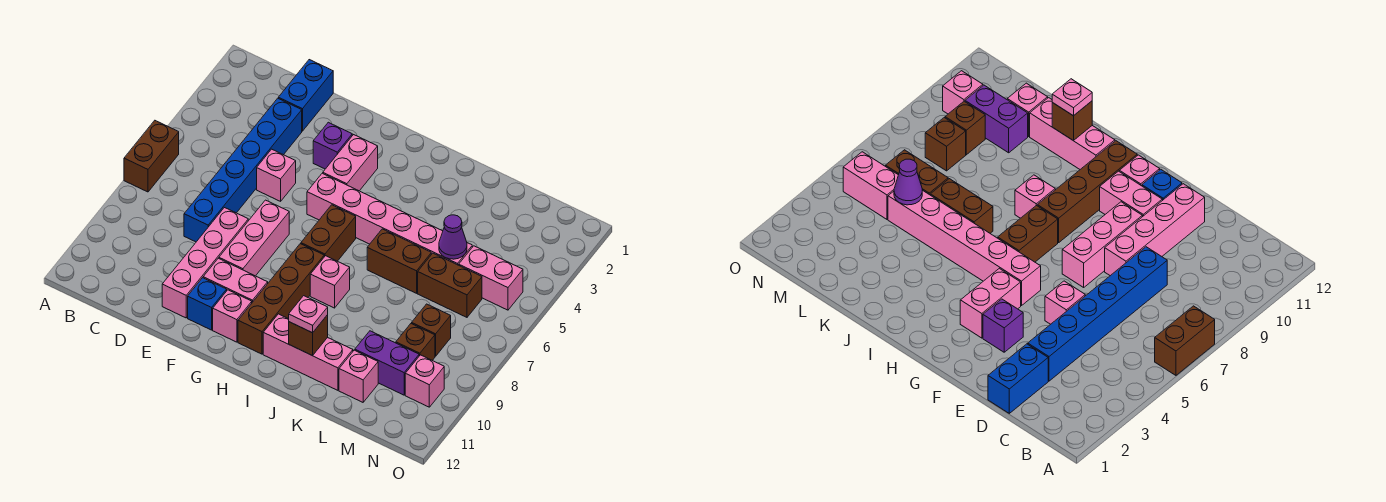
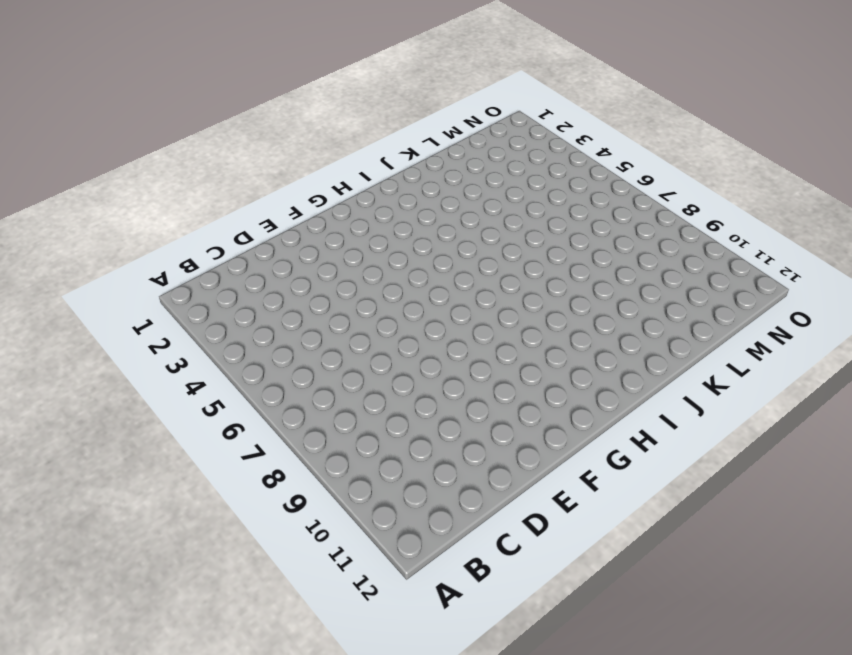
none -> brown brick A6:A7 level 1
none -> blue brick D1:D2 level 1
none -> blue brick D3:D8 level 1

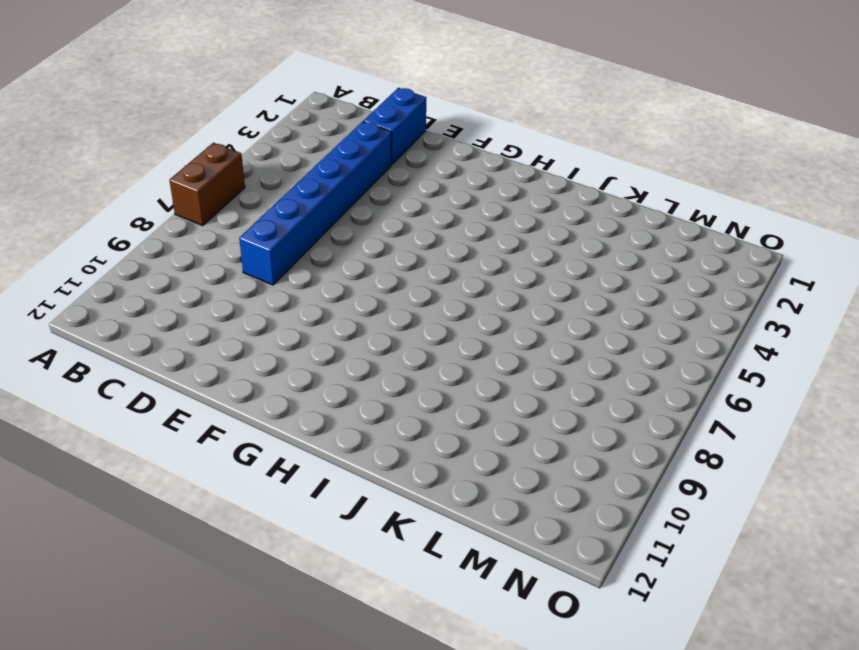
none -> pink brick E5 level 1
none -> pink brick E8:E11 level 1
none -> purple brick F3 level 1

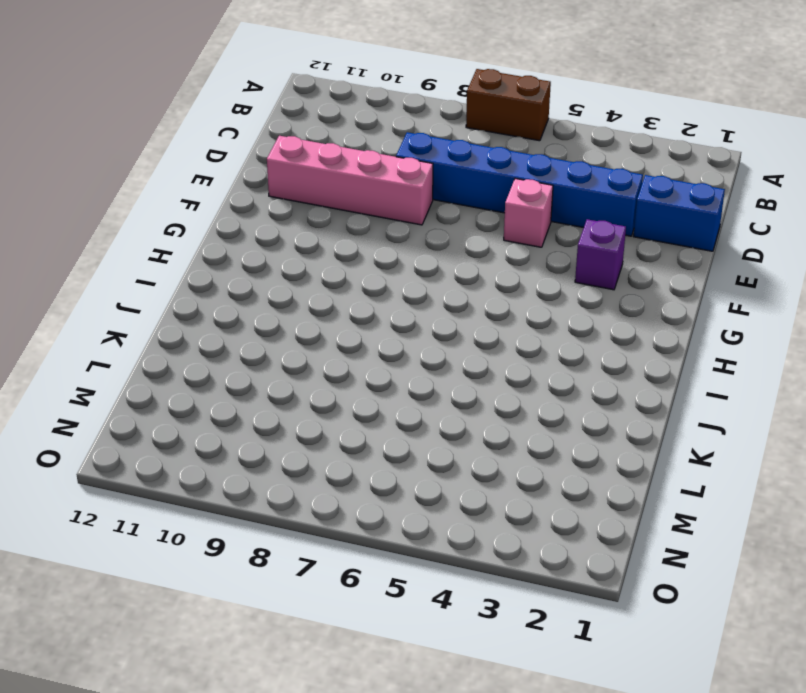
none -> pink brick F7:F9 level 1
none -> pink brick F10:G10 level 1
none -> blue brick F11 level 1

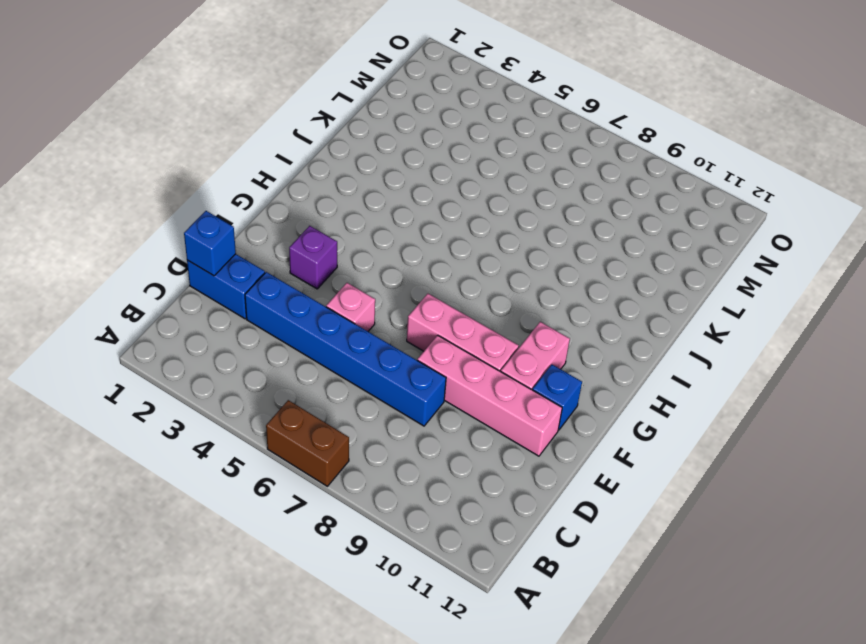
blue brick D1 level 2 -> none
none -> pink brick G3:G4 level 1
none -> pink brick G5:L5 level 1
none -> pink brick G11 level 1

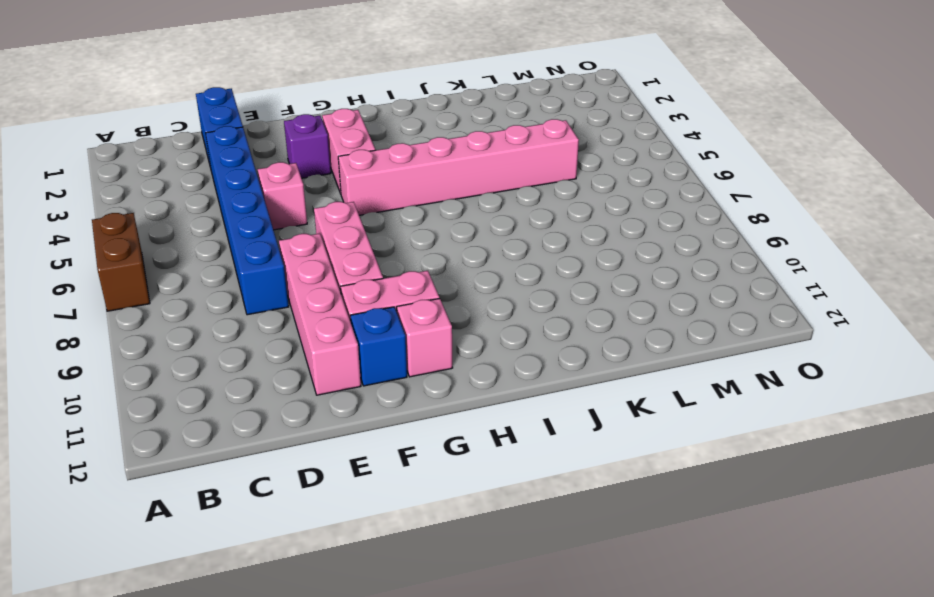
none -> brown brick H6:H7 level 1
none -> brown brick H8:H11 level 1
none -> pink brick I8 level 1

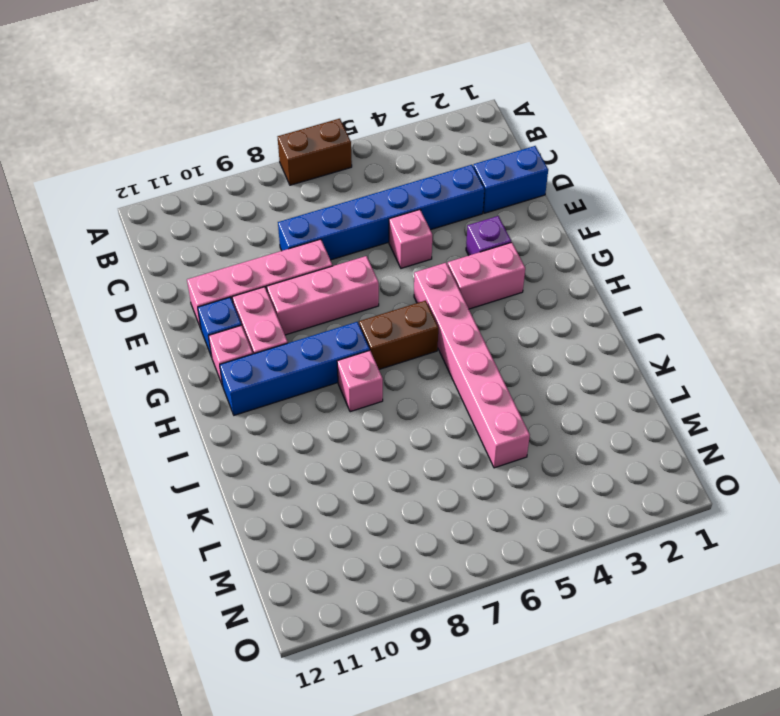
blue brick H8:H11 level 1 -> brown brick H8:H11 level 1
none -> pink brick I11:K11 level 1
none -> brown brick J6:K6 level 1
none -> brown brick L6:M6 level 1

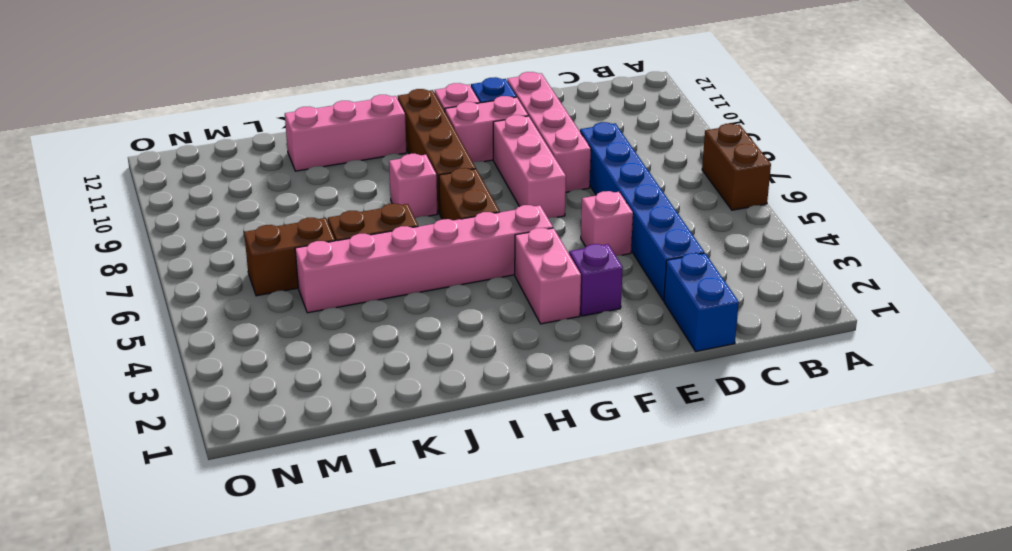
none -> purple brick L10:M10 level 1
none -> pink brick L11 level 1
none -> pink brick M5:N5 level 1

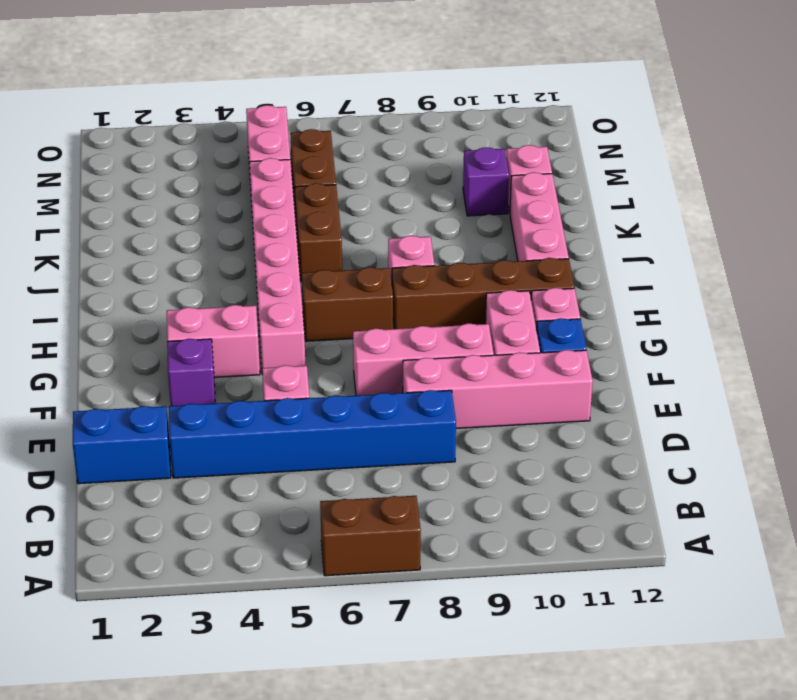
purple brick L10 level 1 -> purple brick L10:M10 level 1
none -> brown brick M8 level 1
none -> brown brick M9 level 1
none -> pink brick N10 level 1

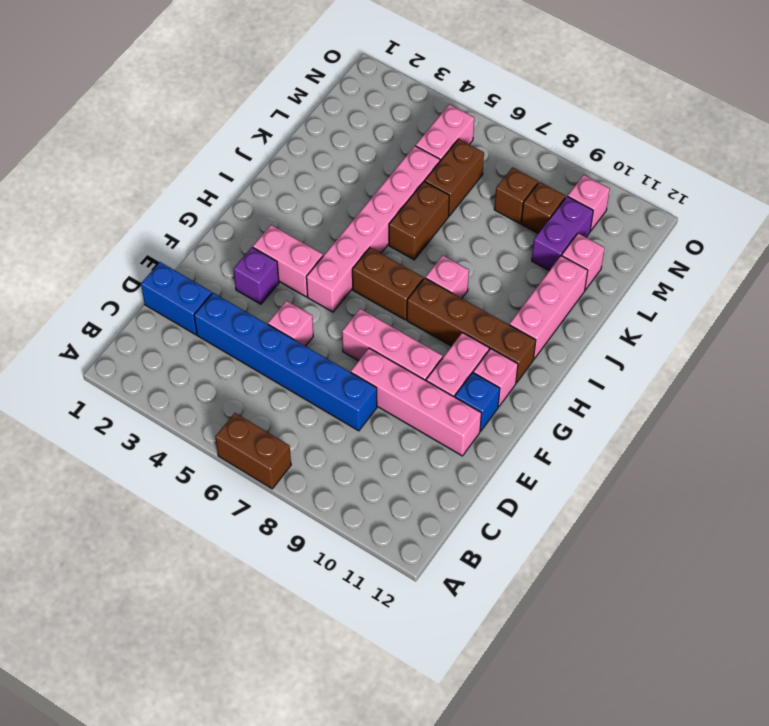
none -> brown brick J11 level 2
none -> purple cone L5 level 2
none -> pink plate J11 level 3

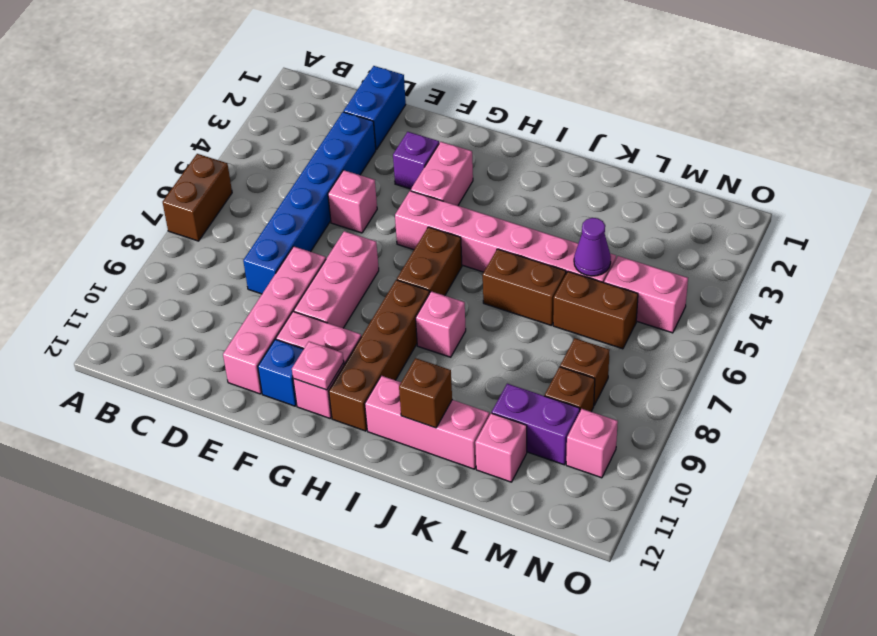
pink plate G11 level 2 -> pink plate J11 level 3

